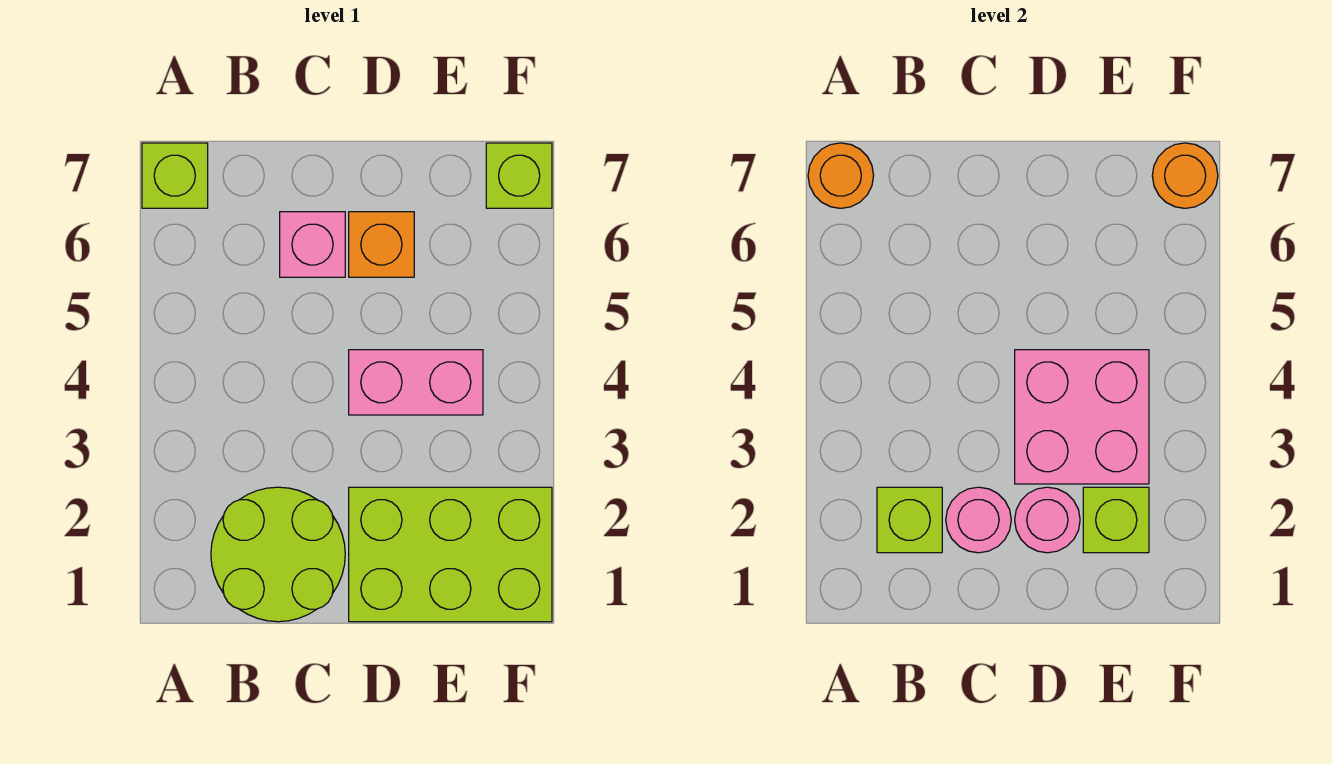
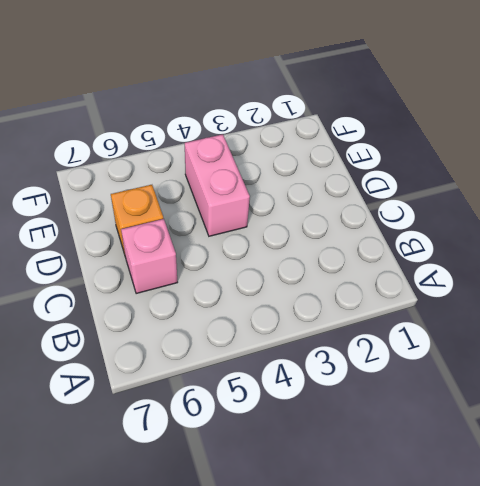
none -> lime brick A7 level 1
none -> lime round brick B1:C2 level 1
none -> lime brick D1:F2 level 1

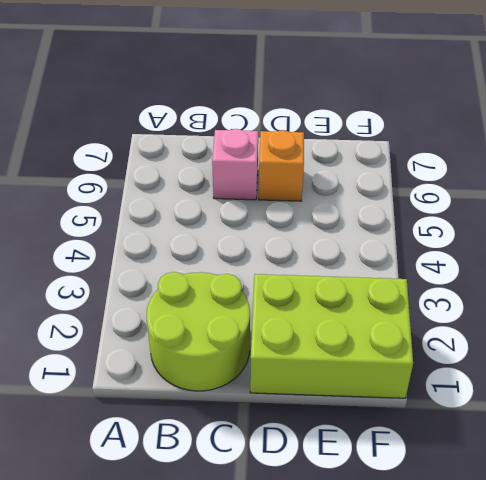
none -> lime brick A7 level 1
none -> pink brick D4:E4 level 1
none -> lime brick F7 level 1

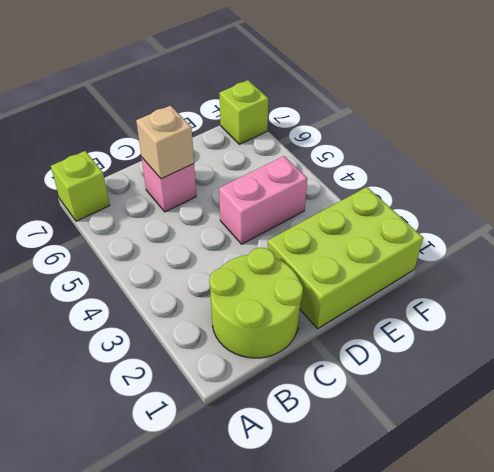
tan brick C6 level 2 -> none
none -> orange brick D6 level 1
none -> orange round brick A7 level 2
none -> lime brick B2 level 2

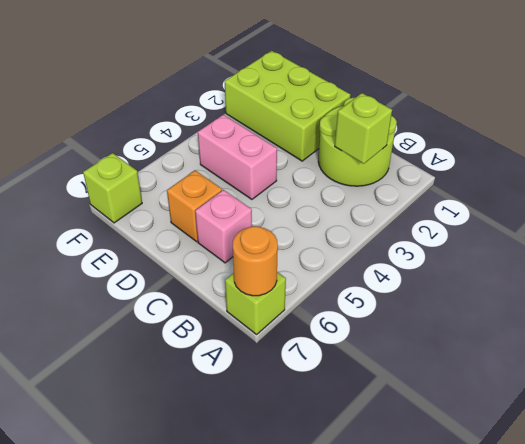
none -> pink round brick C2 level 2
none -> pink round brick D2 level 2
none -> pink brick D3:E4 level 2

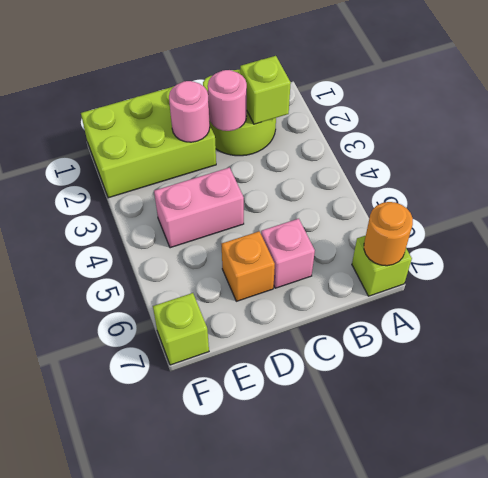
none -> pink brick D3:E4 level 2
none -> lime brick E2 level 2
none -> orange round brick F7 level 2

